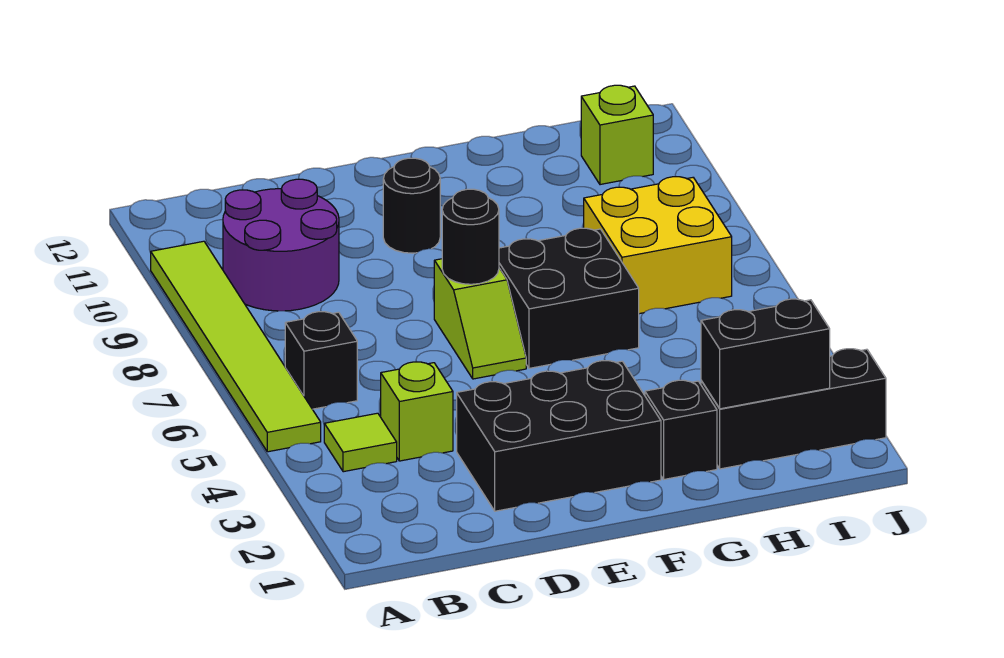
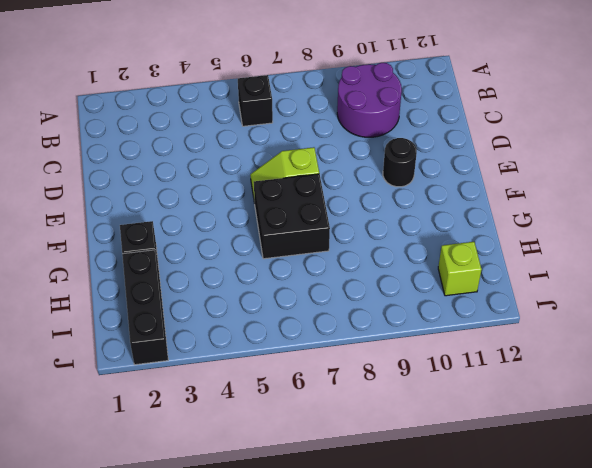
none -> lime tile A5:A10 level 1
none -> lime tile B4 level 1
none -> lime brick C4 level 1

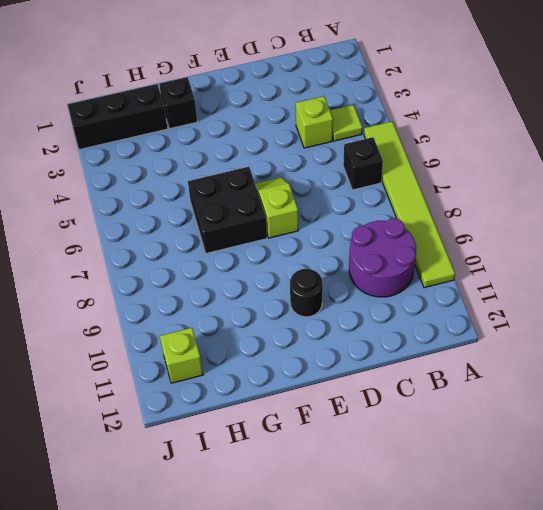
none -> black brick D2:F3 level 1
none -> yellow brick H7:I8 level 1
none -> black round brick E7 level 2

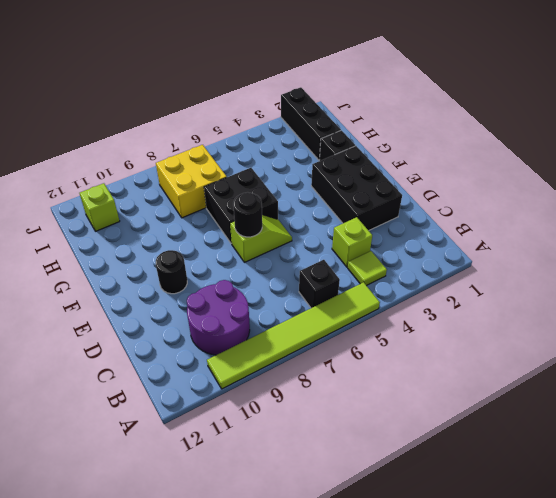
none -> black brick H2:I2 level 2

